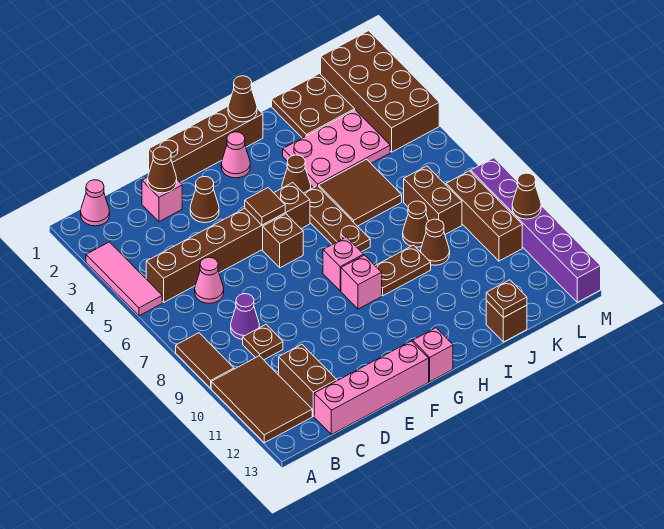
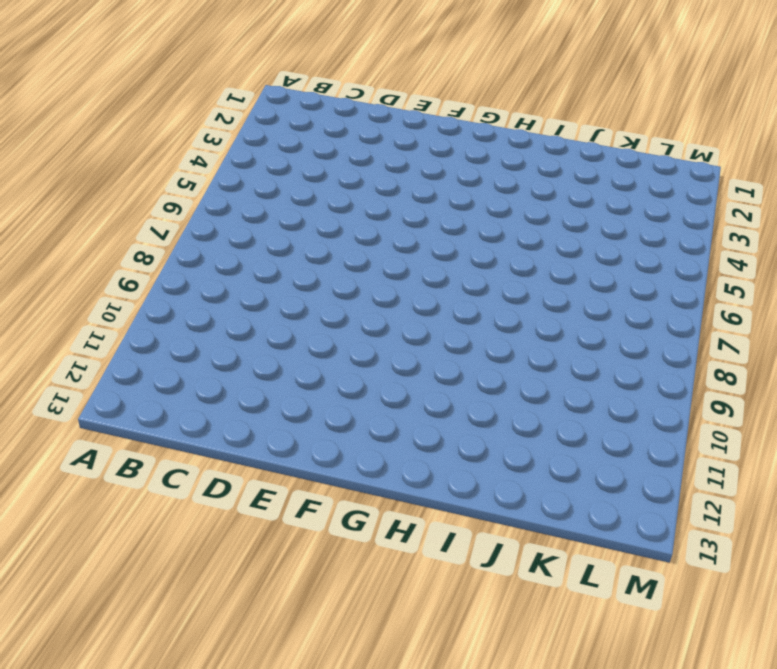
none -> pink tile A3:A5 level 1
none -> brown tile A8:A9 level 1
none -> brown tile A10:B12 level 1
none -> pink cone B1 level 1

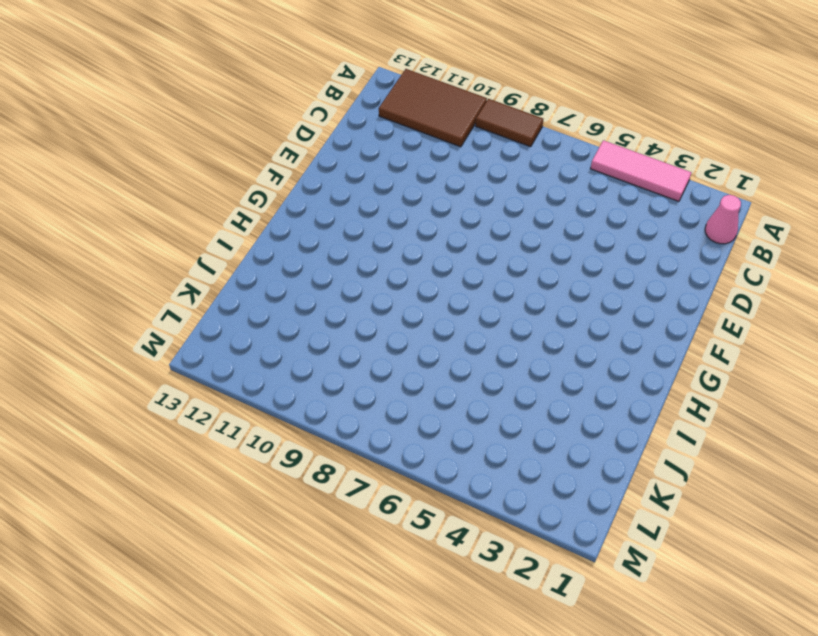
none -> brown brick B5:G5 level 1
none -> pink cone C6 level 1
none -> purple cone C8 level 1
none -> brown plate C9 level 1

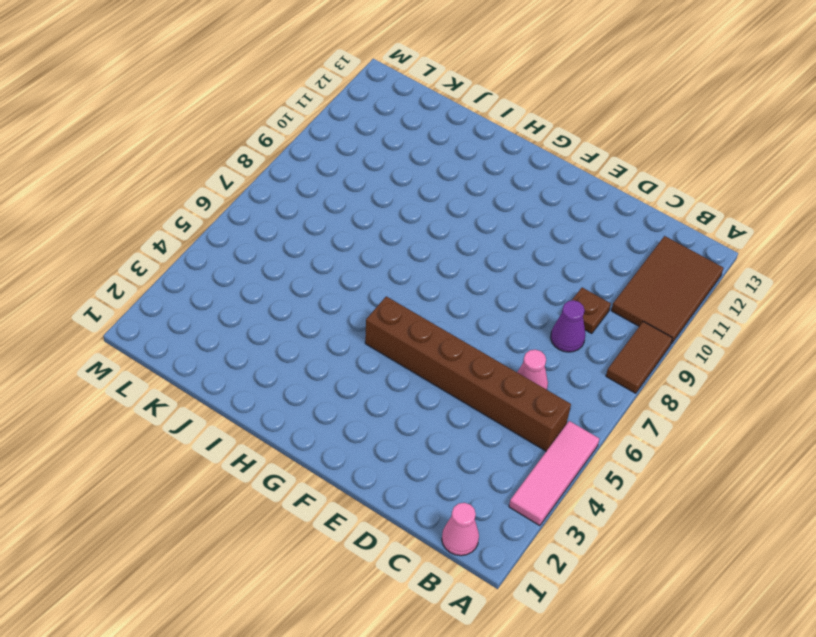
none -> brown brick C11:C12 level 1
none -> pink brick C13:F13 level 1
none -> pink brick D2 level 1
none -> brown brick E1:H1 level 1

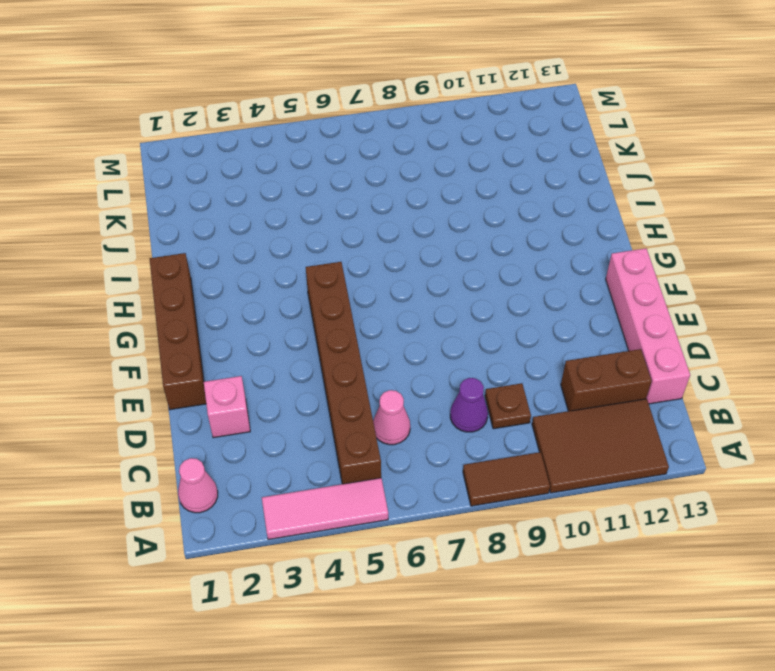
none -> brown cone E3 level 1
none -> brown brick F6 level 1
none -> pink cone G2 level 1
none -> pink brick G8 level 1

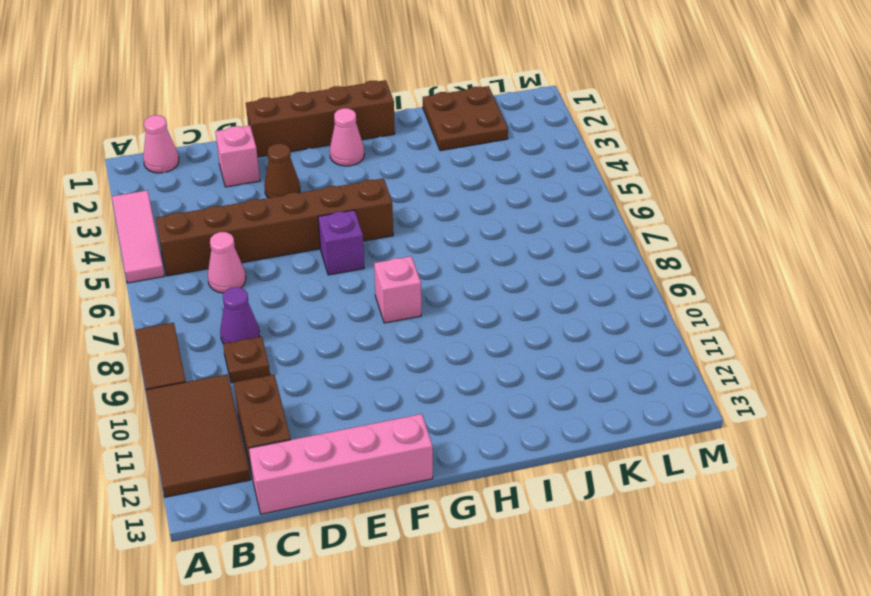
purple brick F6 level 1 -> brown brick F6 level 1
none -> pink brick G9 level 1
none -> pink brick G13 level 1
none -> brown cone H4 level 1
none -> brown plate H5:H7 level 1

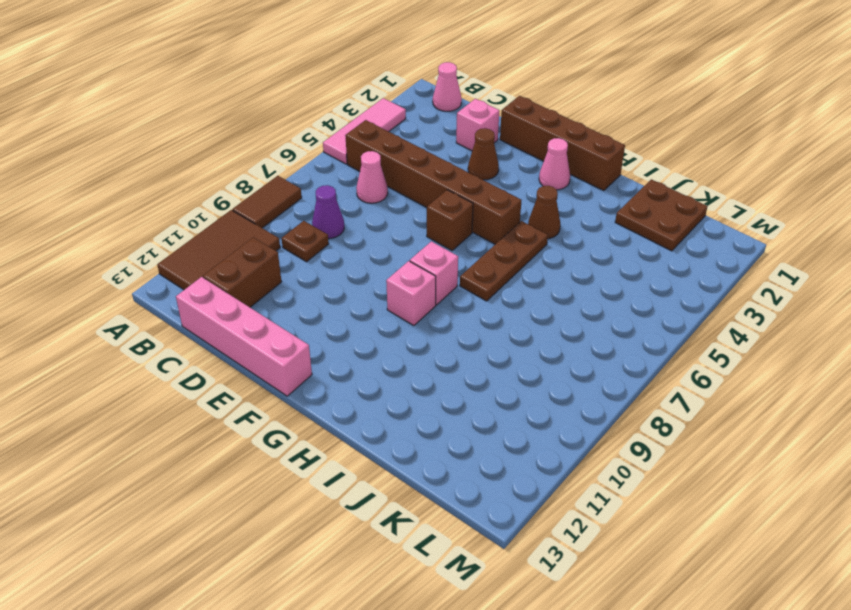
none -> pink brick G13 level 1
none -> brown plate H9:I9 level 1
none -> pink plate I3:K4 level 1
none -> brown tile I5:J6 level 1

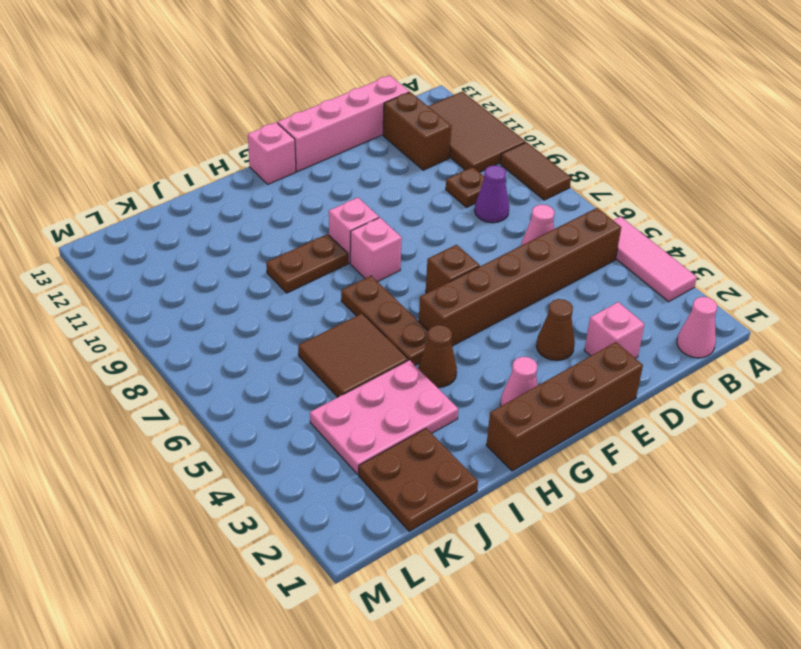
none -> brown cone J8 level 1
none -> brown cone J9 level 1
none -> brown brick J13 level 1
none -> brown brick K7:K8 level 1

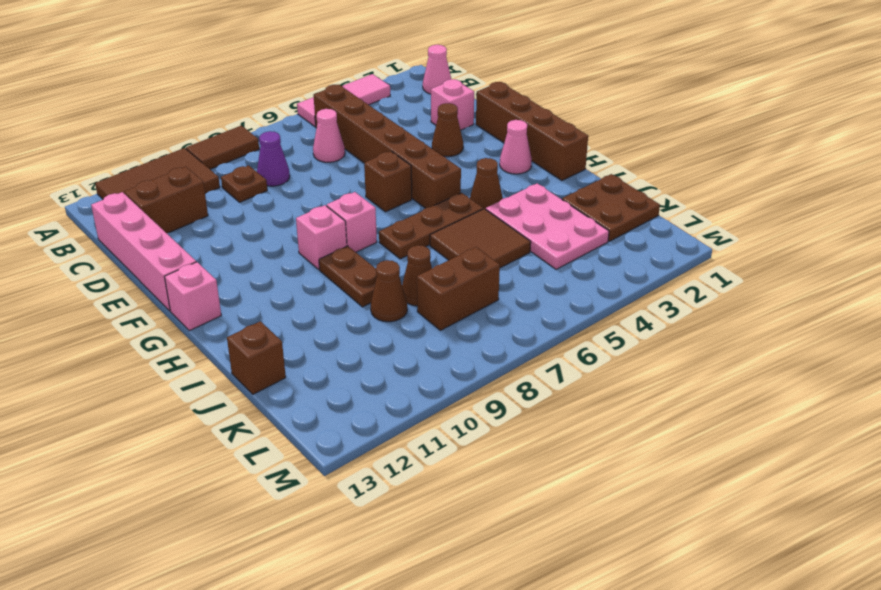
none -> brown brick L1:M4 level 1
none -> brown brick L8:L10 level 1
none -> purple brick M8:M13 level 1
none -> brown cone D2 level 2

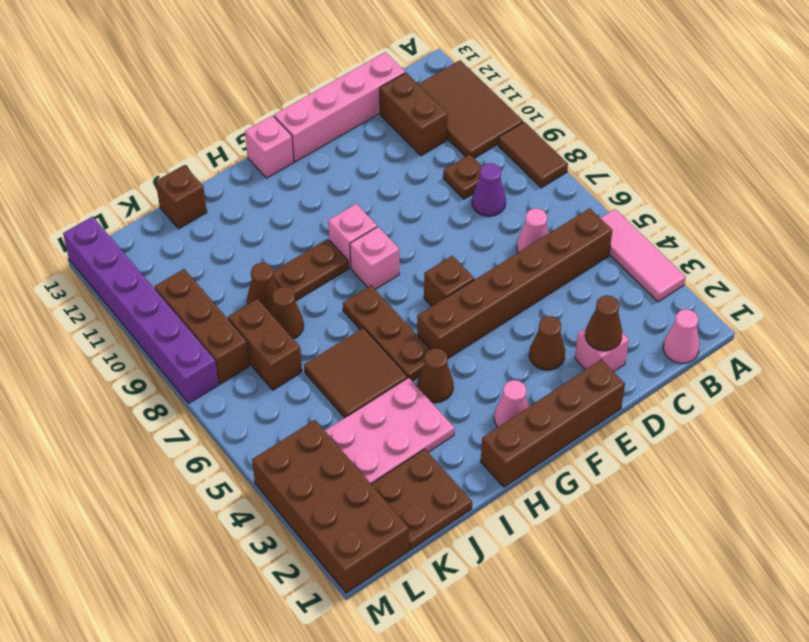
none -> brown tile F5 level 2
none -> brown cone H1 level 2
none -> brown plate J13 level 2
none -> brown cone M10 level 2

